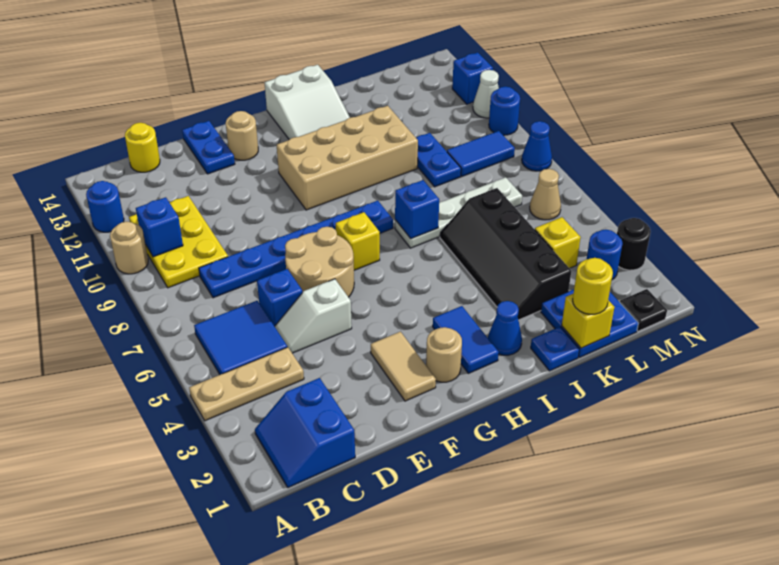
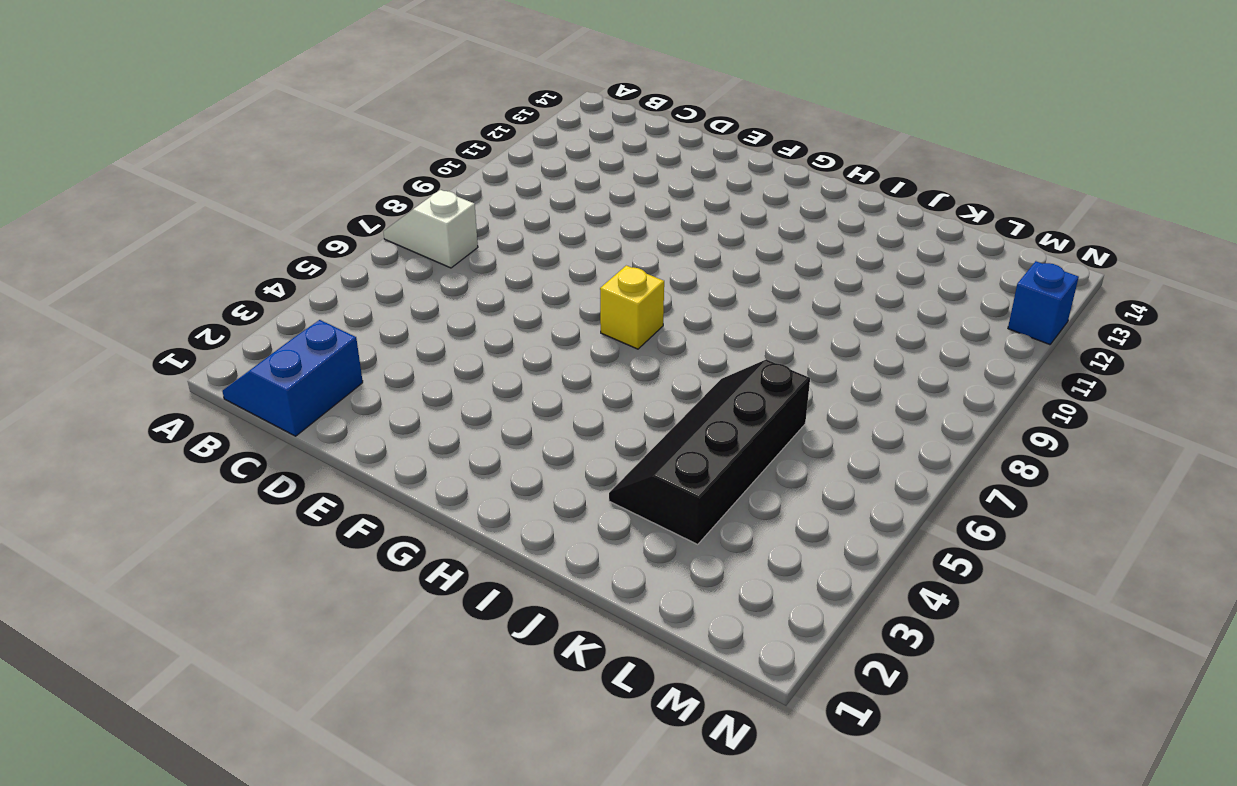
white slope A7:B7 level 1 top B -> white slope D5:E5 level 1 top E
none -> tan plate A4:C4 level 1
none -> tan round brick A10 level 1
none -> blue round brick A12 level 1
none -> blue tile B5:C6 level 1

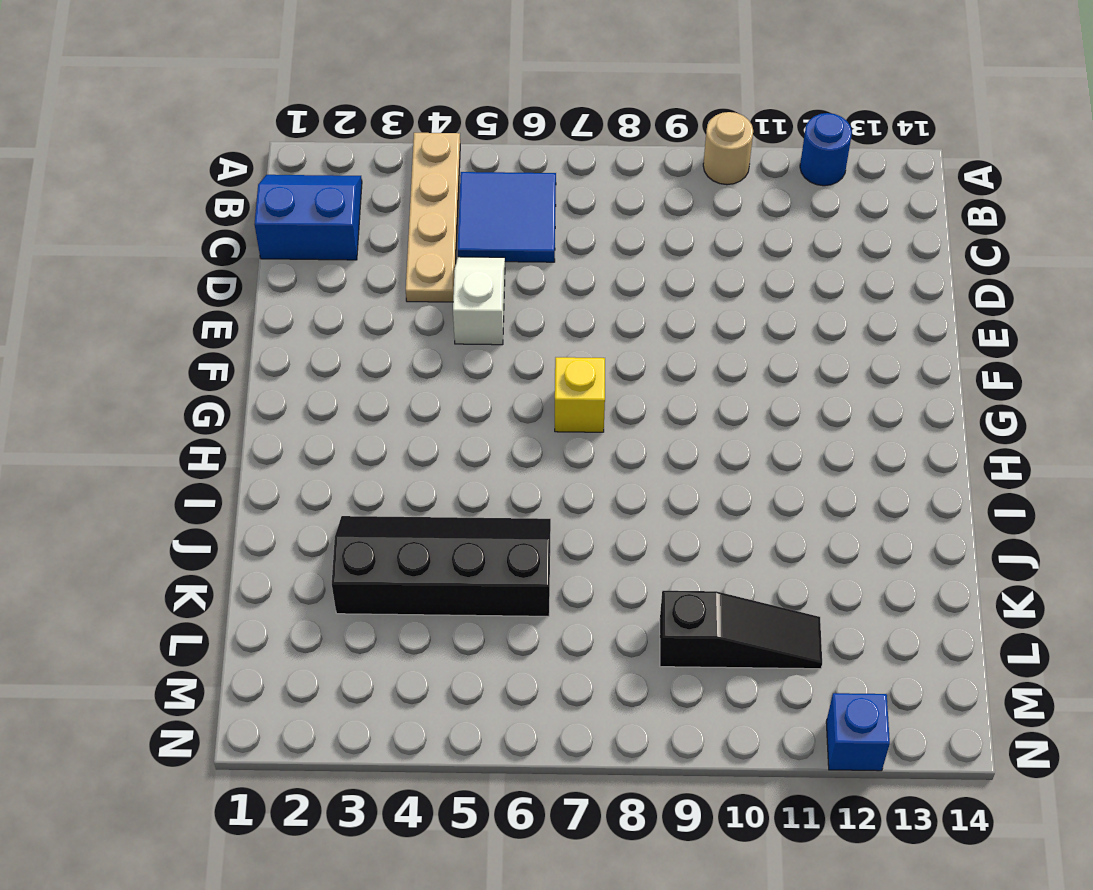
tan plate A4:D4 level 1 -> tan plate A4:C4 level 1
black slope L9:L11 level 1 top 9 -> blue tile L9:M9 level 1
none -> yellow plate B9:C11 level 1
none -> blue plate C8:H8 level 1
none -> yellow round brick C14 level 1
none -> blue brick D6 level 1

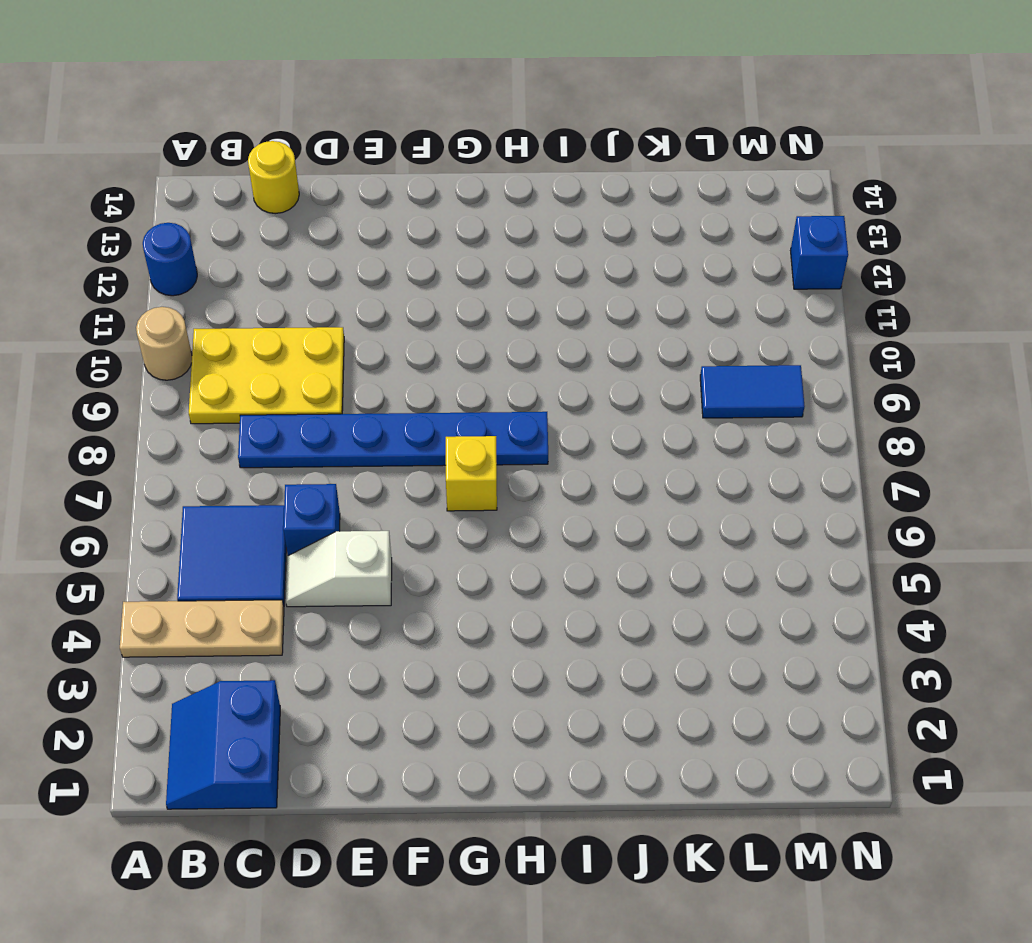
yellow plate B9:D10 level 1 -> yellow plate B9:C11 level 1
none -> tan round brick E6:F7 level 1
none -> blue plate E13:E14 level 1
none -> tan tile F2:F3 level 1
none -> tan round brick F13 level 1

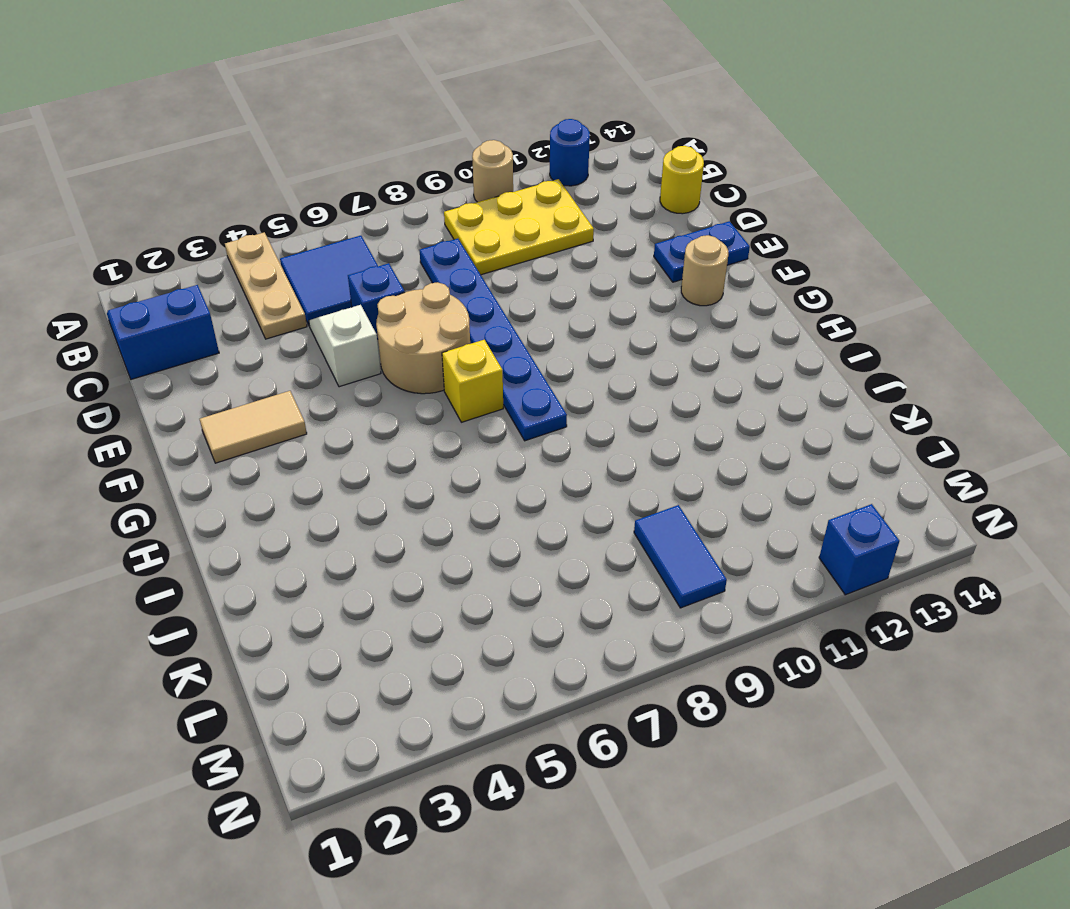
none -> tan round brick G2 level 1
none -> tan brick G10:J11 level 1
none -> blue tile H2:H3 level 1
none -> white slope H12:I14 level 1 top 14

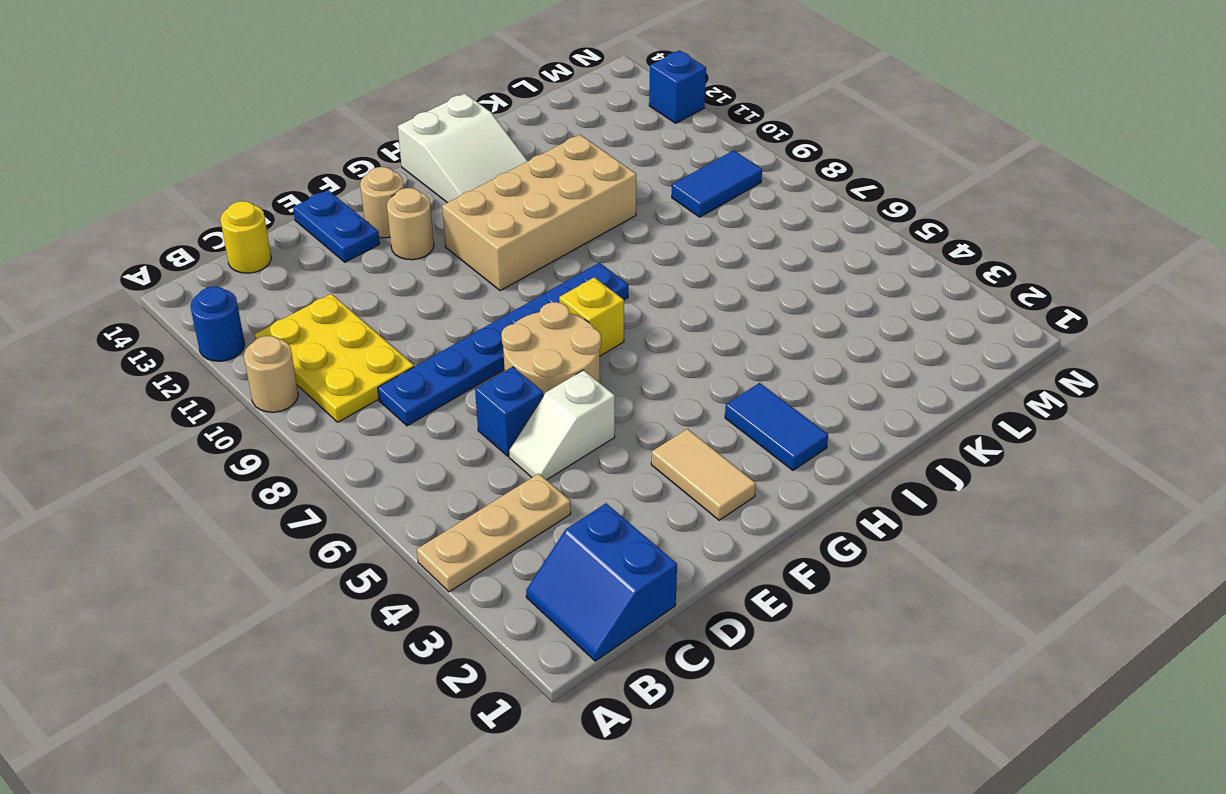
tan round brick F12 level 1 -> tan round brick G2 level 1
none -> blue tile B5:C6 level 1
none -> blue cone I2 level 1
none -> white plate I7:L7 level 1
none -> blue plate J1 level 1

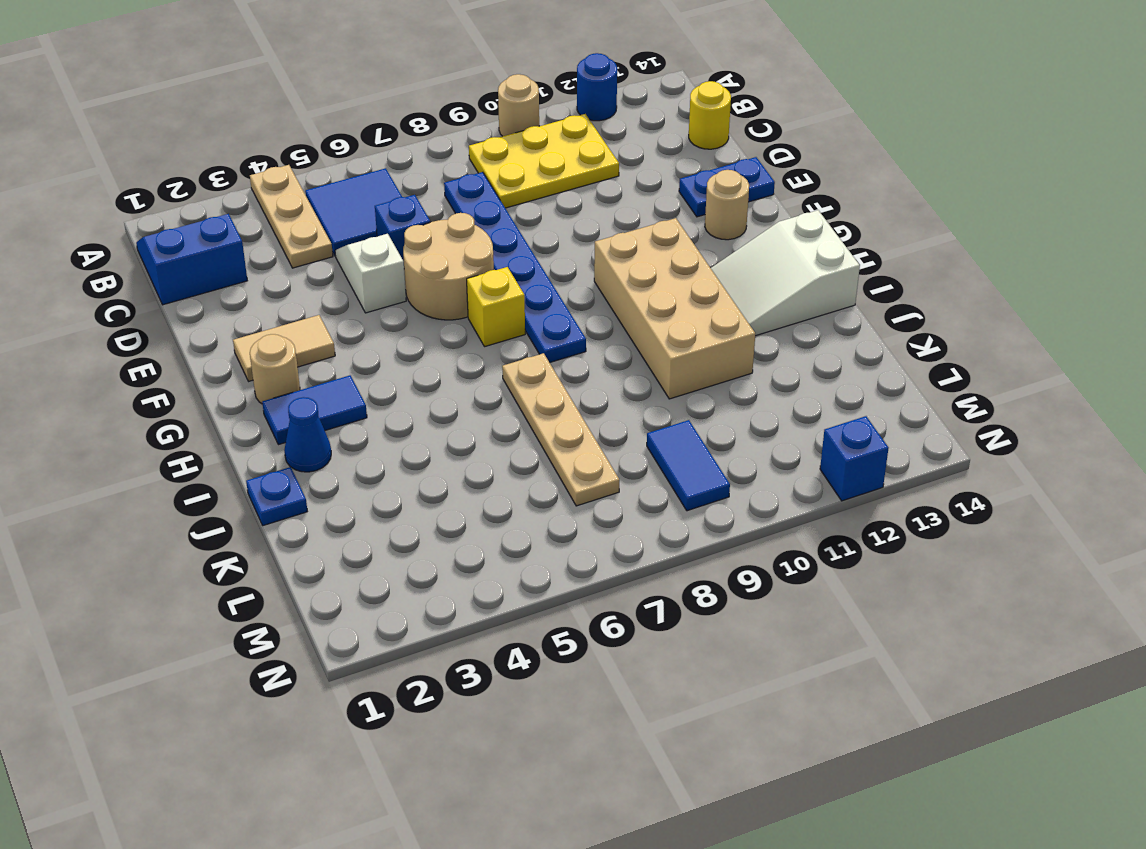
tan plate I7:L7 level 1 -> white plate I7:L7 level 1
none -> black slope J3:K6 level 1 top K
none -> blue plate K1:L2 level 1
none -> blue plate K9:K10 level 1
none -> yellow brick L4 level 1

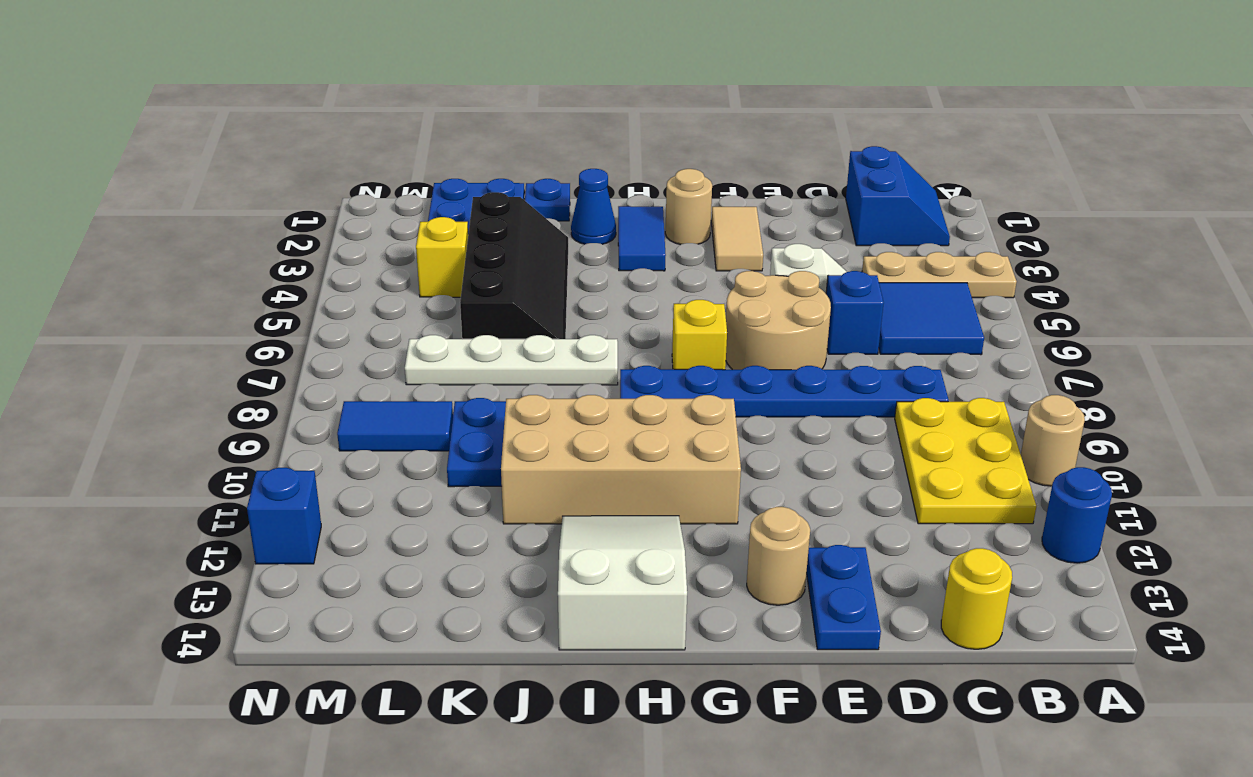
none -> black plate M1 level 1
none -> blue round brick M3 level 1
none -> tan cone M6 level 1
none -> black round brick N3 level 1

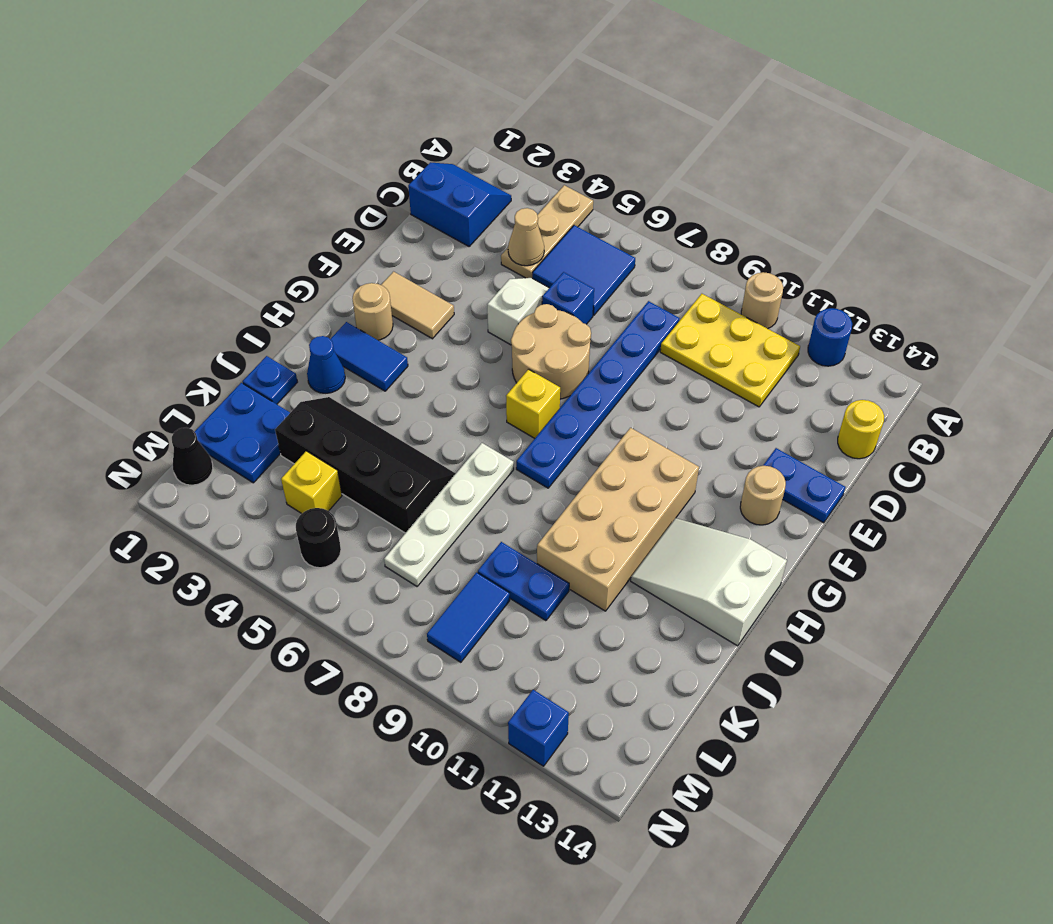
tan cone C4 level 2 -> tan cone M6 level 1
black cone M1 level 1 -> black plate M1 level 1
black round brick M5 level 1 -> black round brick N3 level 1
none -> blue round brick M3 level 1
none -> blue cone N8 level 1
none -> blue round brick N10 level 1
none -> white cone N11 level 1

